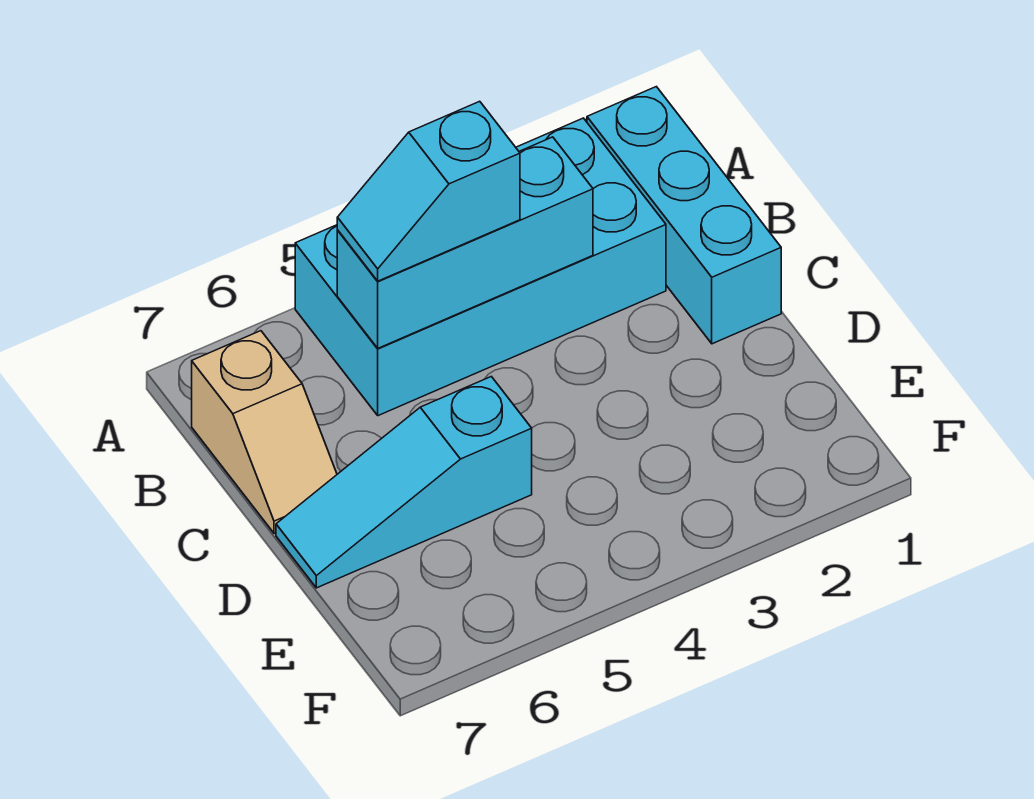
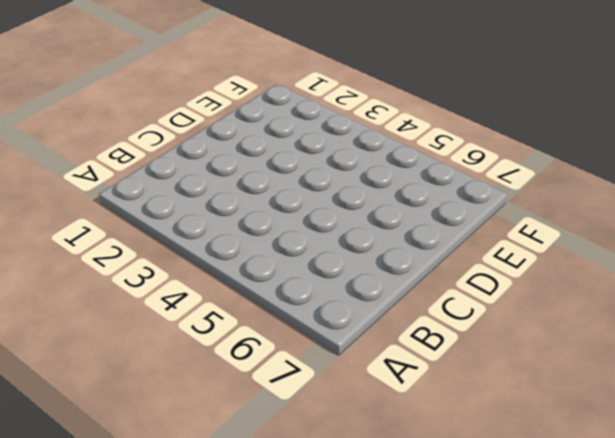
none -> cyan brick A1:C1 level 1
none -> cyan brick A2:B5 level 1

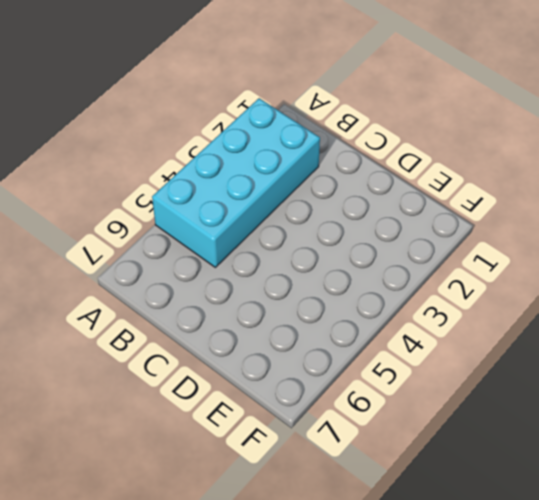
none -> cyan brick A1:C1 level 1
none -> tan slope B7:C7 level 1 top B

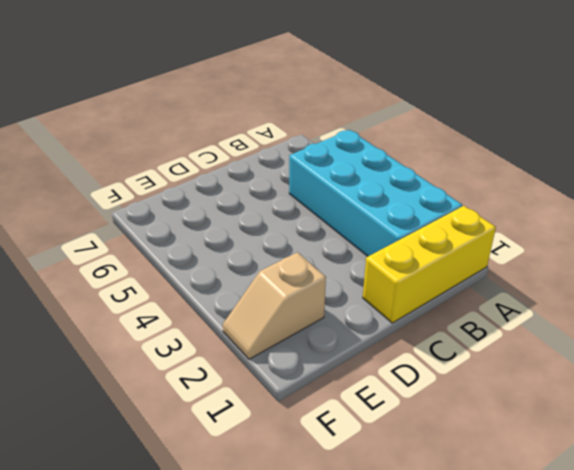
yellow brick A1:C1 level 1 -> cyan brick A1:C1 level 1
tan slope E2:F2 level 1 top E -> tan slope B7:C7 level 1 top B
none -> cyan slope D5:D7 level 1 top 5
none -> cyan brick B3:B5 level 2

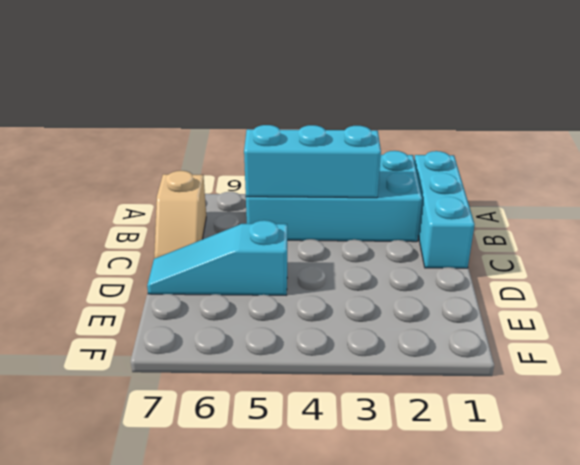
none -> cyan slope B4:B5 level 3 top 4

